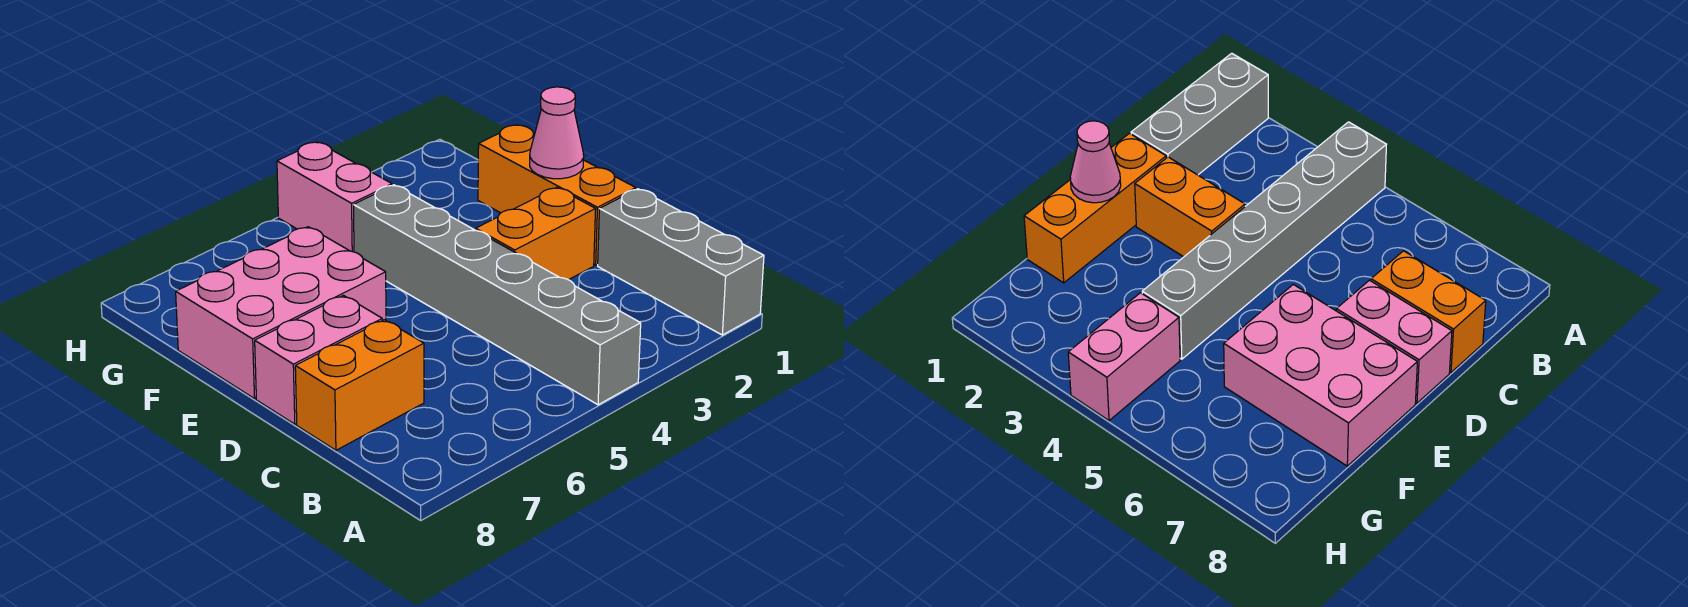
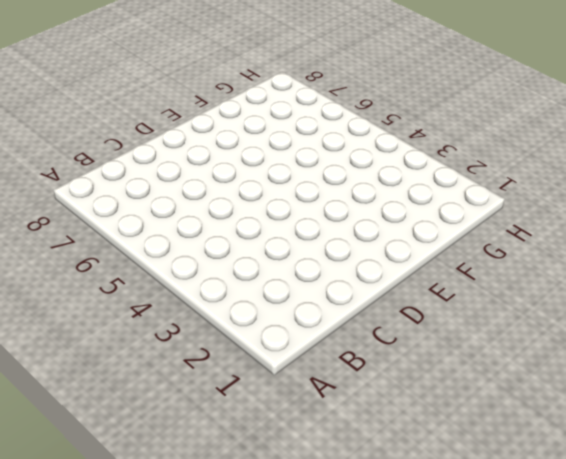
none -> grey brick A1:C1 level 1
none -> grey brick A4:F4 level 1

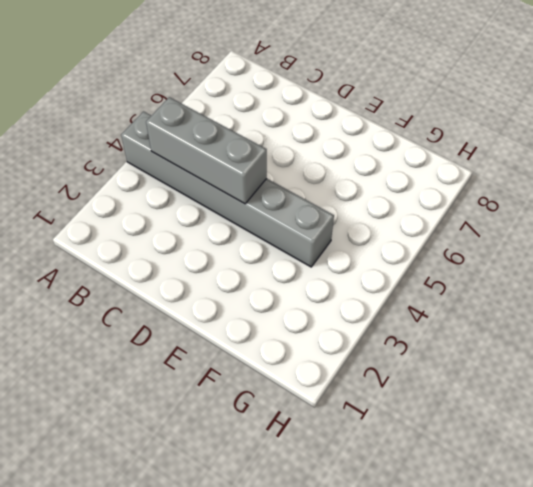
grey brick B4:D4 level 2 -> grey brick A1:C1 level 1
none -> orange brick C7:C8 level 1
none -> orange brick D1:F1 level 1

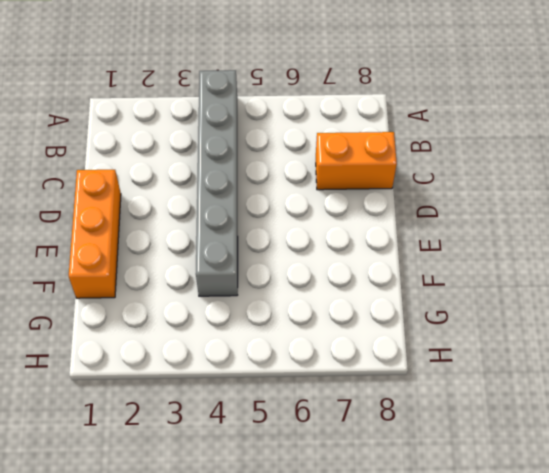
none -> grey brick A1:C1 level 1
none -> orange brick D2:D3 level 1

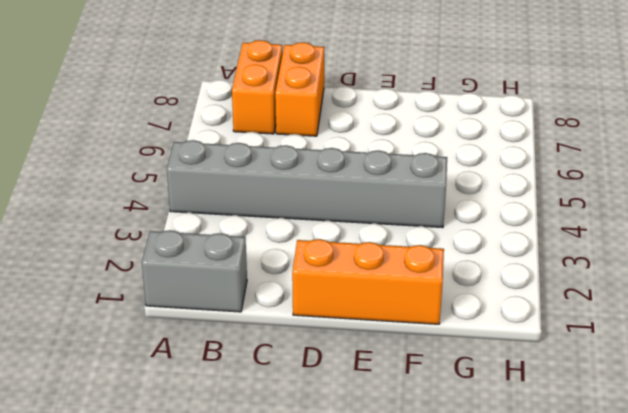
grey brick A1:B1 level 1 -> grey brick A1:C1 level 1
orange brick B7:B8 level 1 -> orange brick D2:D3 level 1
none -> pink brick D7:D8 level 1
none -> pink brick E6:F8 level 1

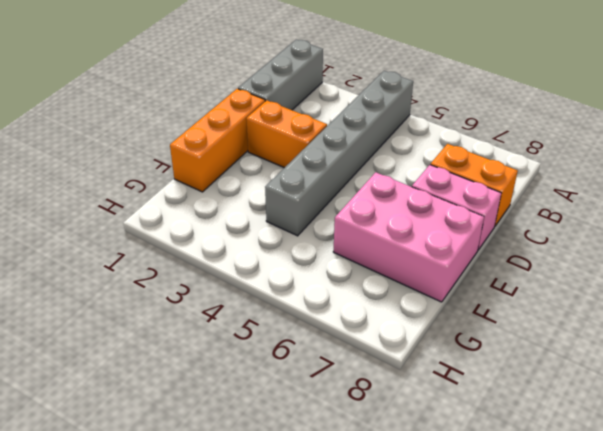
none -> pink brick G4:H4 level 1
none -> pink cone E1 level 2

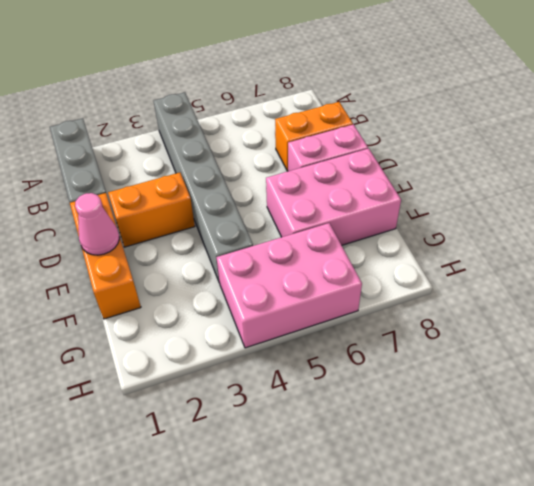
pink brick G4:H6 level 1 -> pink brick G4:H4 level 1

